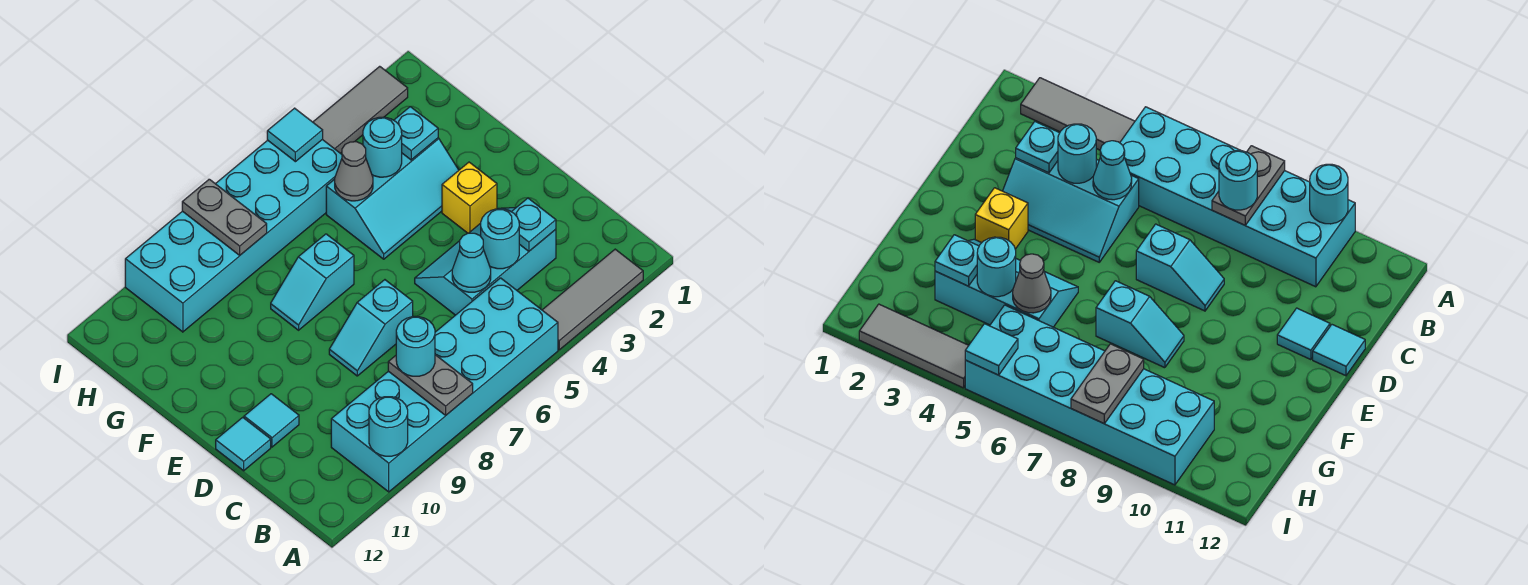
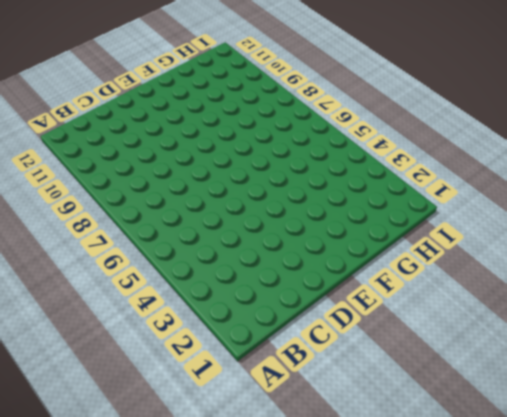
none -> grey tile A2:A4 level 1
none -> cyan brick A5:B10 level 1
none -> cyan slope C3:D5 level 1 top C

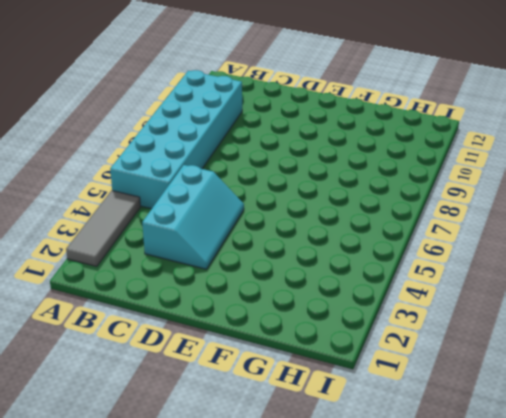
none -> cyan slope D7:D8 level 1 top 7
none -> cyan tile D11 level 1
none -> cyan tile D12 level 1

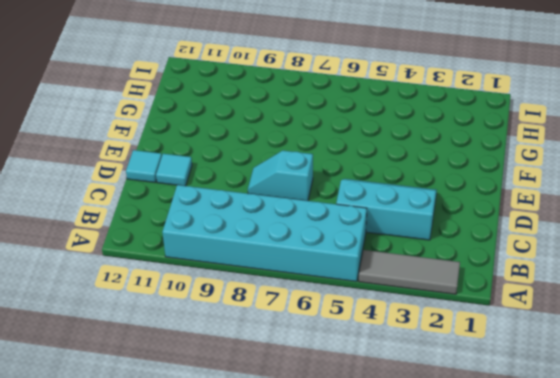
none -> yellow brick E3 level 1
none -> cyan slope F3:G5 level 1 top G
none -> cyan slope F7:F8 level 1 top 7

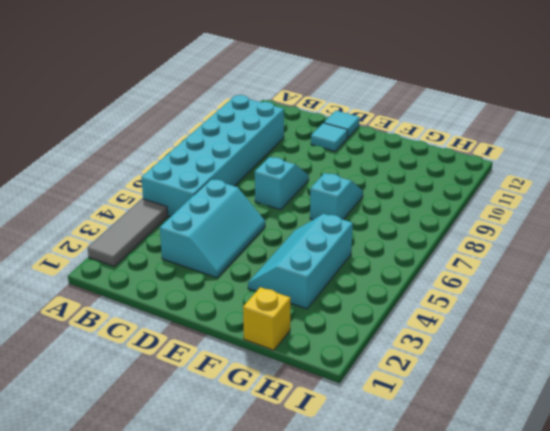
yellow brick G1 level 1 -> yellow brick E3 level 1
none -> cyan brick H5:I10 level 1
none -> grey tile I2:I4 level 1
none -> grey plate A8:B8 level 2

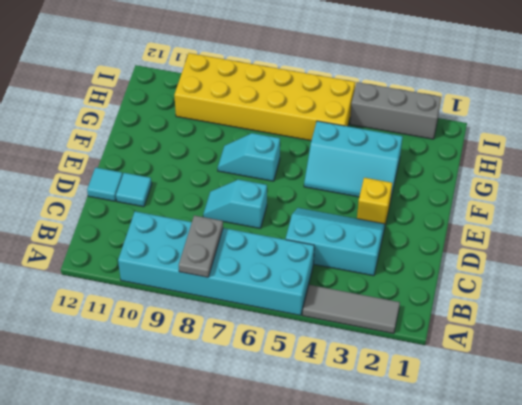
yellow brick H5:I10 level 1 -> cyan brick H5:I10 level 1
grey brick I2:I4 level 1 -> grey tile I2:I4 level 1
none -> cyan round brick A10 level 2
none -> cyan plate C3 level 2
none -> cyan round brick C4 level 2

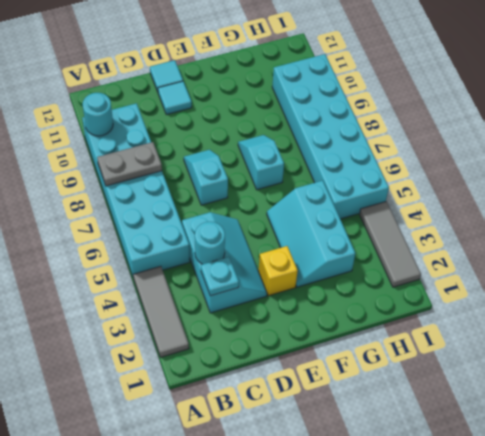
none -> cyan cone C5 level 2
none -> cyan plate G3 level 2
none -> cyan round brick G4 level 2

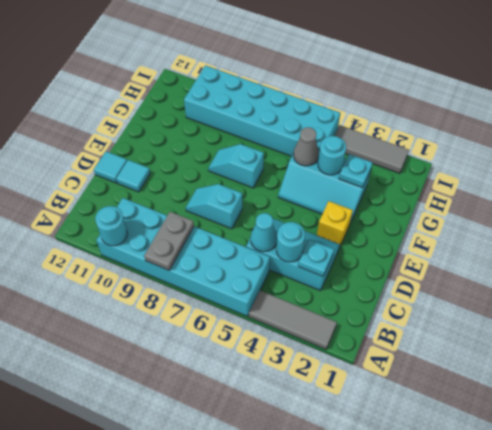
none -> grey plate H8:I8 level 2
none -> cyan tile I5 level 2
none -> cyan round brick B8 level 3

